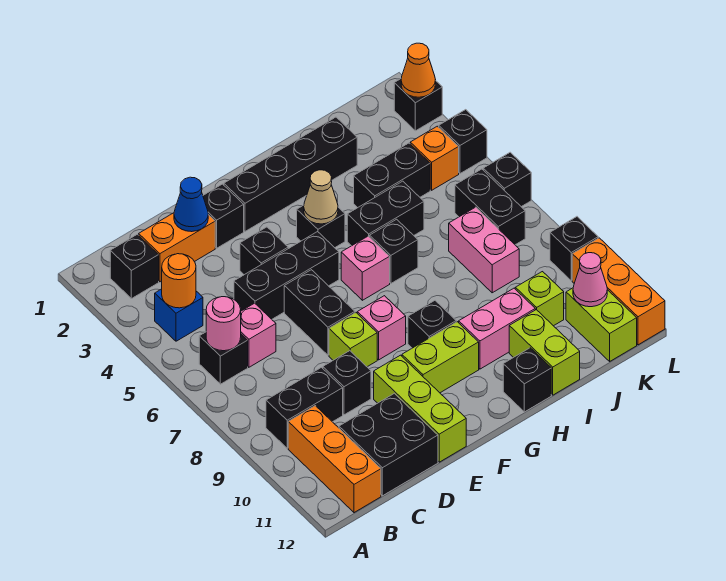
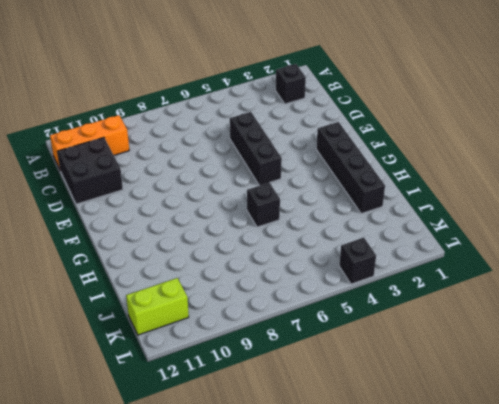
none -> blue brick B4 level 1
none -> black brick B6 level 1
none -> black brick B9:C9 level 1
none -> orange brick C2:D2 level 1

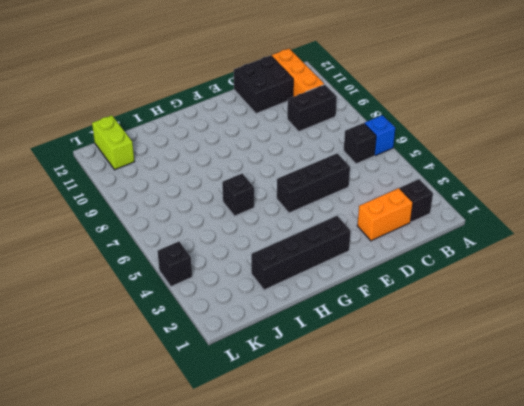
blue brick A6 level 1 -> blue brick B4 level 1
none -> pink brick C6 level 1
none -> black brick D9 level 1
none -> black brick E2 level 1
none -> black brick E4 level 1

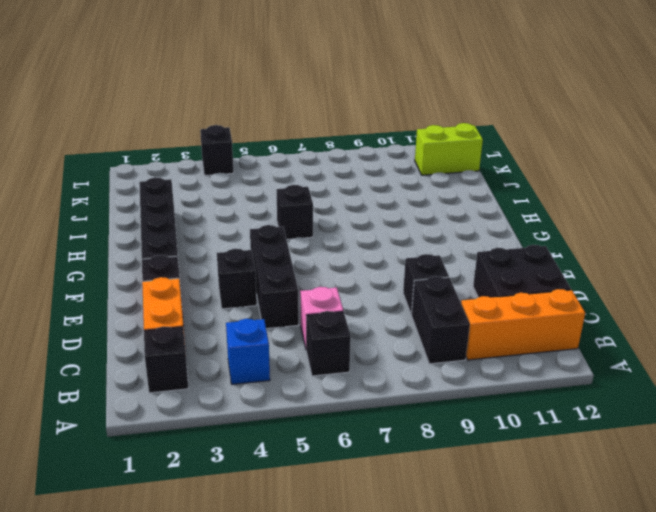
none -> black brick E6:E7 level 1
none -> lime brick E8 level 1
none -> lime brick E10:E12 level 1
none -> pink brick F8 level 1

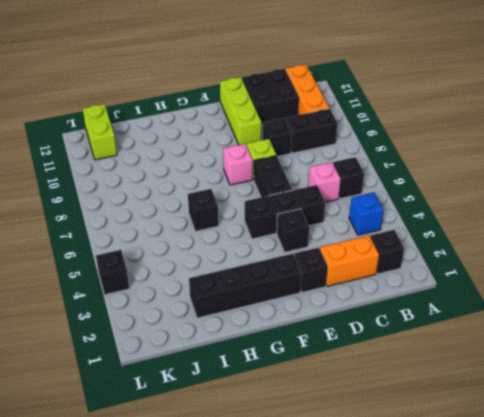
none -> lime brick F10:G10 level 1
none -> black brick G4 level 1
none -> pink brick G6 level 1
none -> black brick G9 level 1

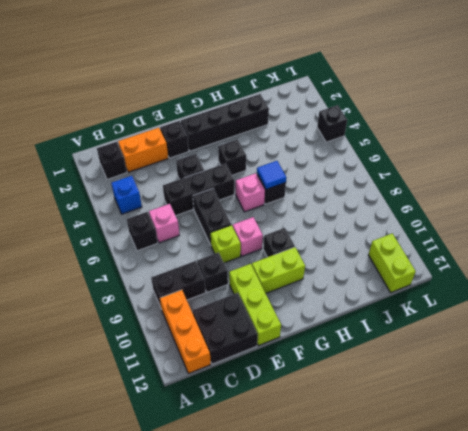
blue tile H6 level 2 -> none
none -> black brick H5:I5 level 1
none -> pink brick H10:I10 level 1
none -> black brick H12 level 1
none -> black brick I4:J4 level 1

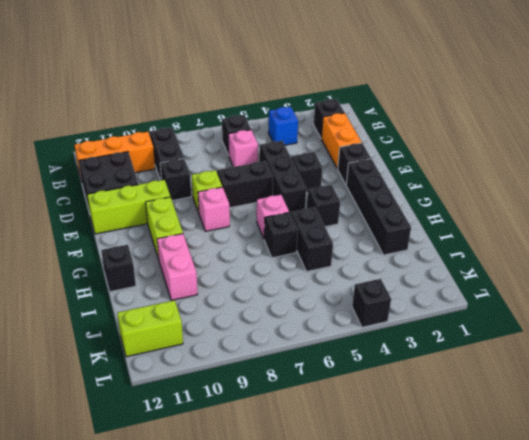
none -> black brick G9 level 1
none -> black brick I4:J4 level 1
none -> lime brick I11:I12 level 1
none -> pink brick J7:J8 level 1

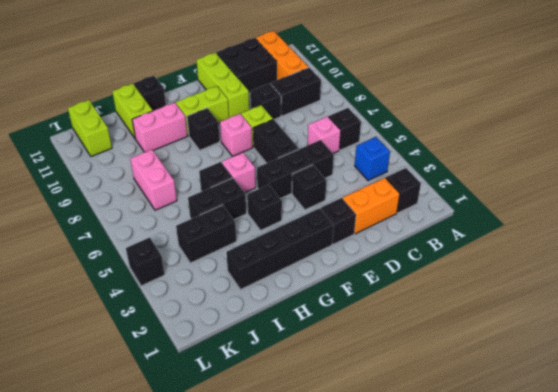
none -> lime brick J10 level 1
none -> orange brick K4 level 1
none -> black brick K6:K7 level 1
none -> black brick L2 level 1

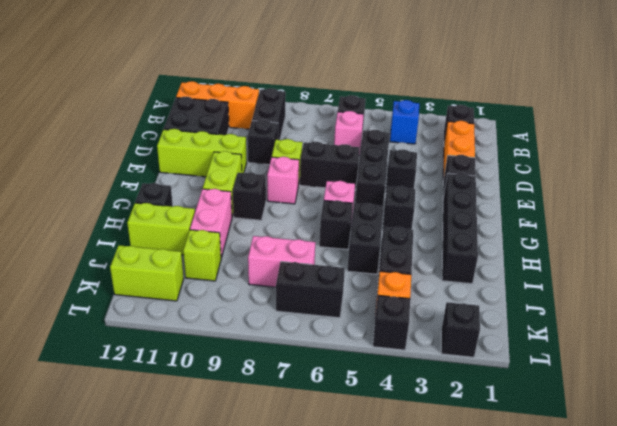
none -> black brick L6 level 1
none -> black brick L9 level 1
none -> orange brick L10:L12 level 1
none -> orange round brick B4 level 2

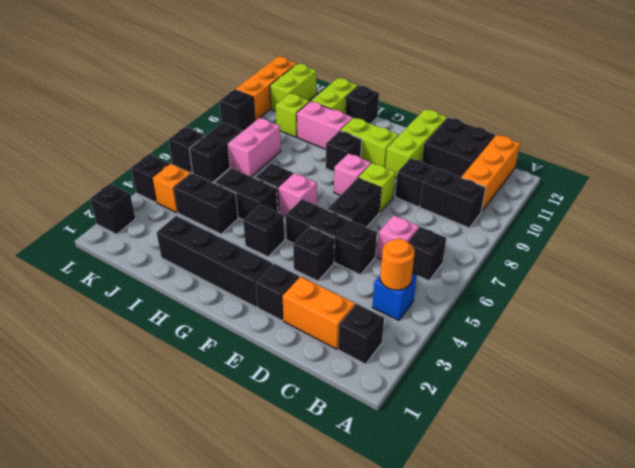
none -> pink round brick B6 level 2
none -> blue cone D2 level 2
none -> tan cone G4 level 2
none -> pink cone K11 level 2

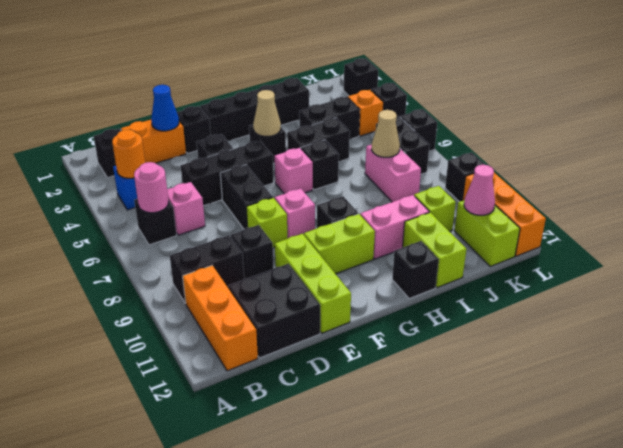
tan cone J7 level 2 -> none
none -> orange cone L2 level 2

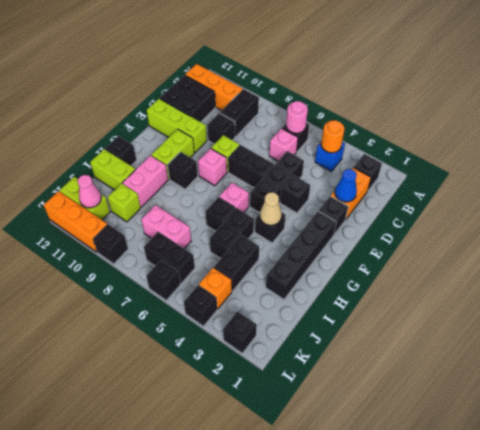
none -> orange cone L2 level 2

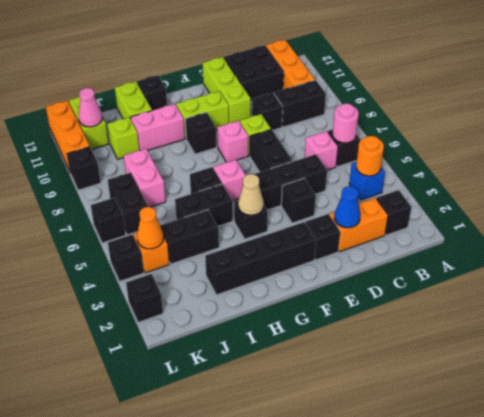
orange cone K4 level 2 -> orange cone L2 level 2

